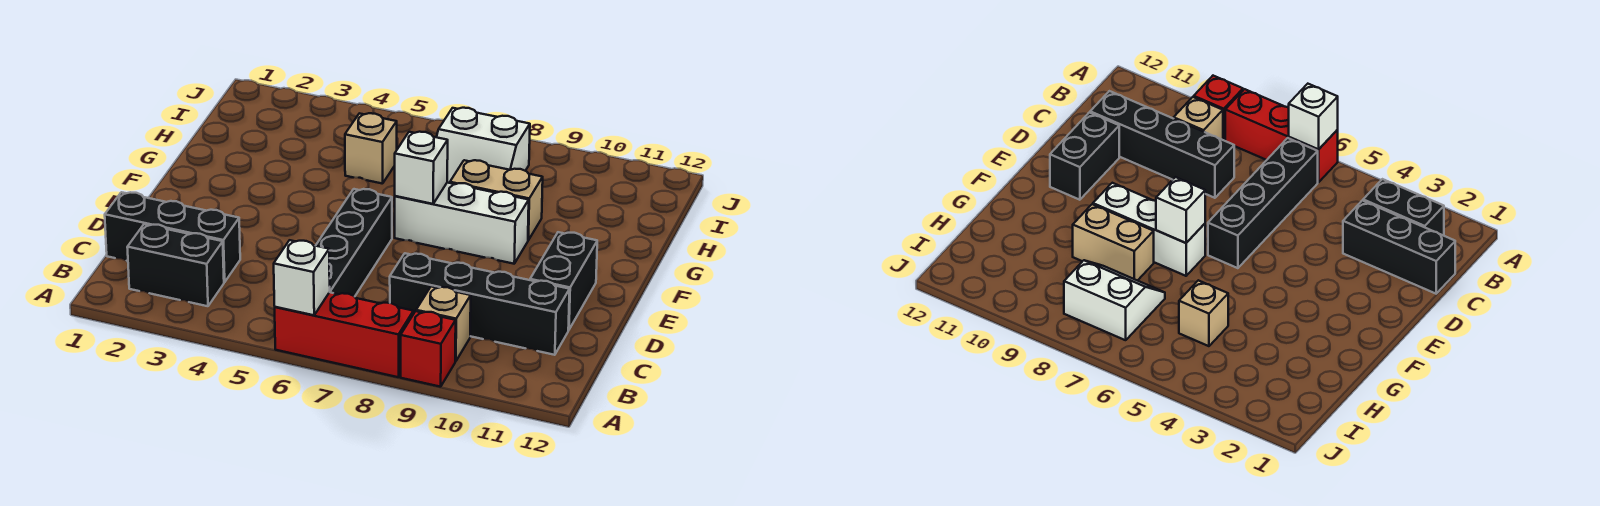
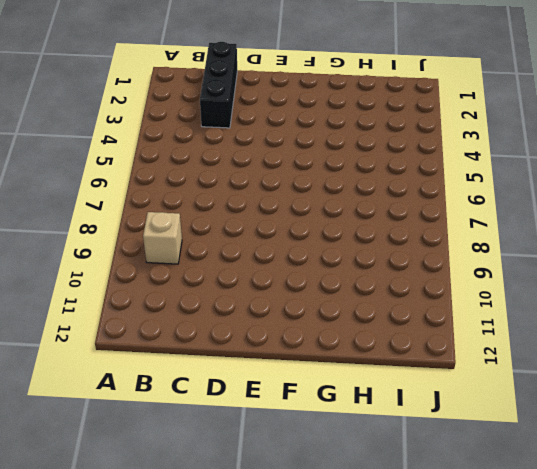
none -> red brick A6:A8 level 1
none -> red brick A9 level 1
none -> black brick B2:B3 level 1

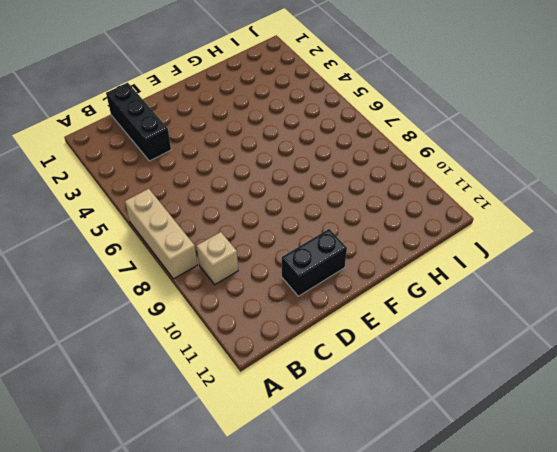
tan brick A6:A8 level 1 -> red brick A6:A8 level 1
none -> red brick A9 level 1
none -> black brick B2:B3 level 1
none -> black brick B6:E6 level 1

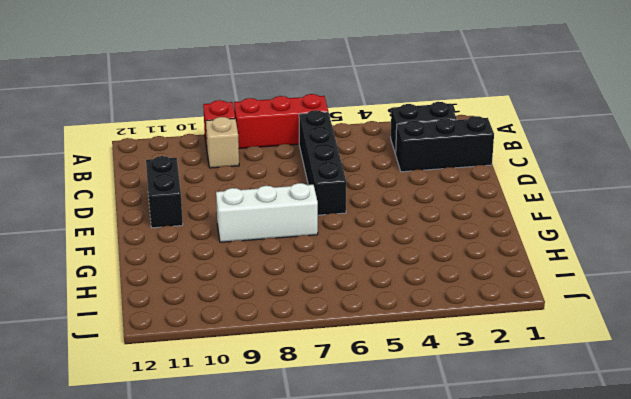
none -> black brick C8:C11 level 1
none -> tan brick G8:G9 level 1
none -> tan brick H5 level 1

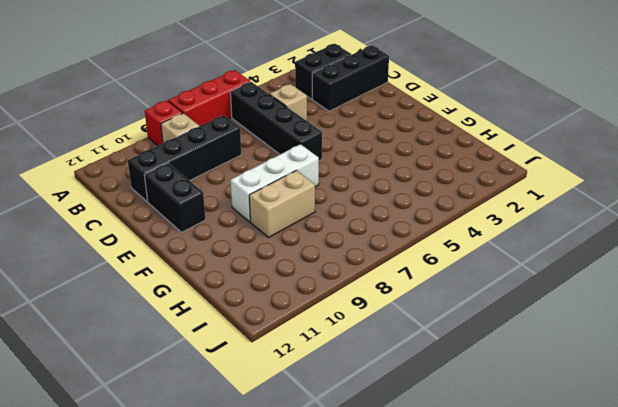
tan brick C5 level 1 -> tan brick H5 level 1
none -> white slope H7:I8 level 1 top I
none -> white brick A6 level 2
none -> white brick F7 level 2

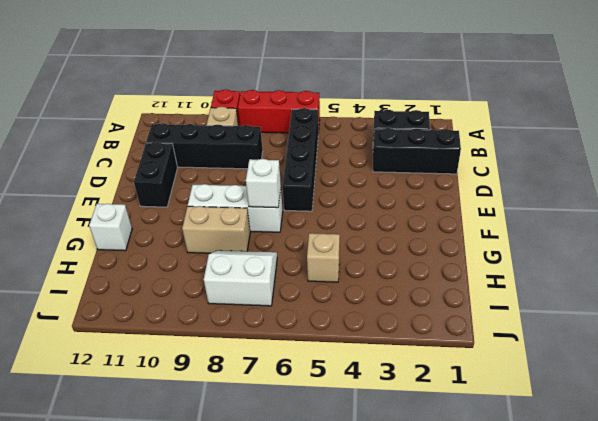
white brick G12 level 1 -> white brick A6 level 2

